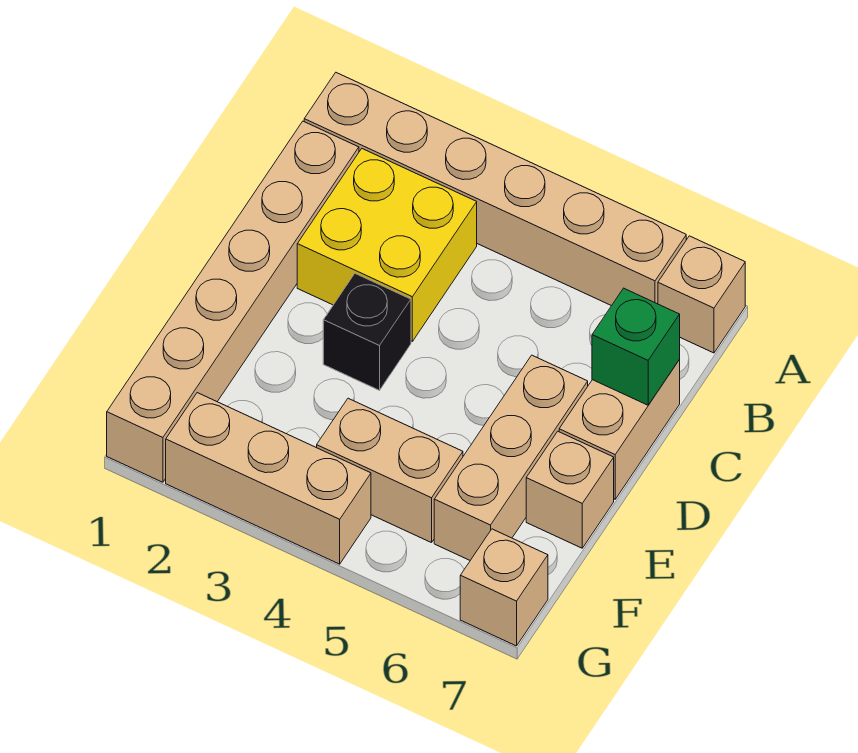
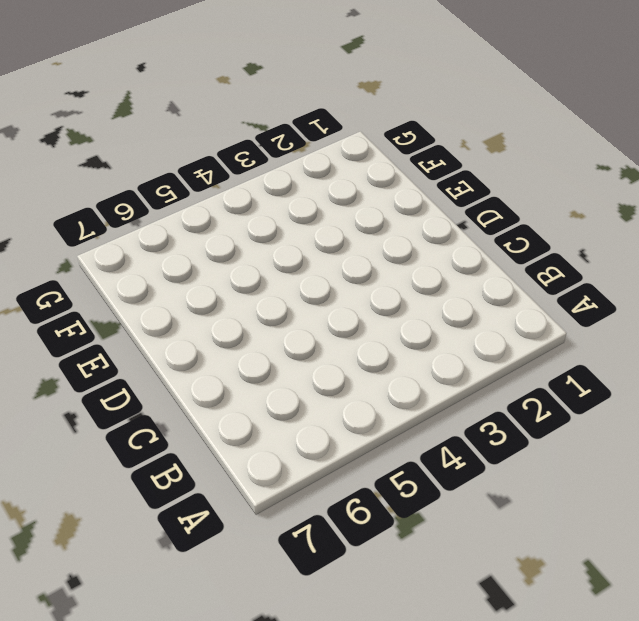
none -> tan brick A1:A6 level 1
none -> tan brick A7 level 1
none -> tan brick B1:G1 level 1

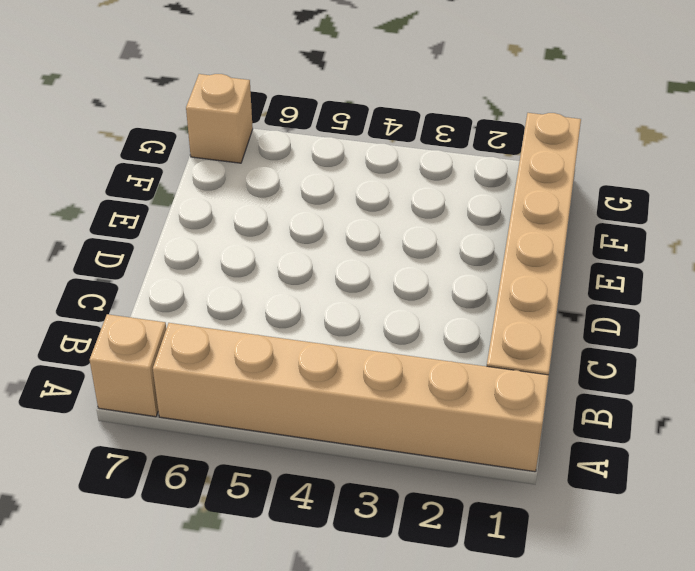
none -> yellow brick B2:C3 level 1
none -> tan brick C7:D7 level 1
none -> black brick D3 level 1

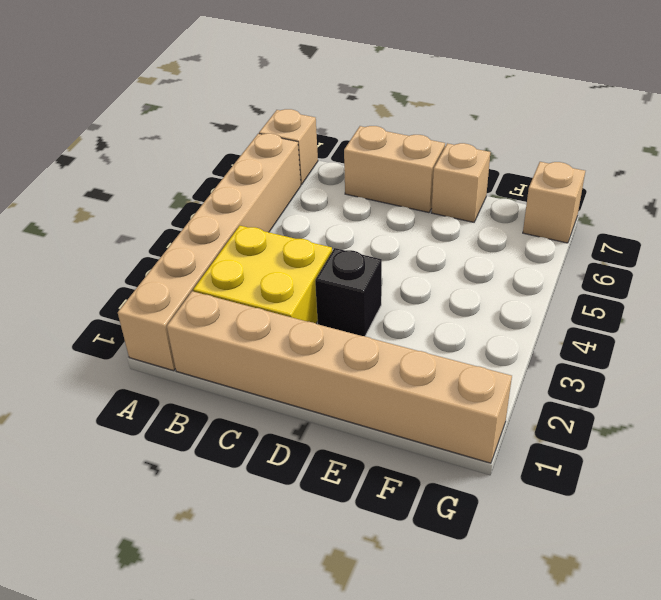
none -> tan brick D6:F6 level 1
none -> tan brick F4:F5 level 1
none -> tan brick G2:G4 level 1

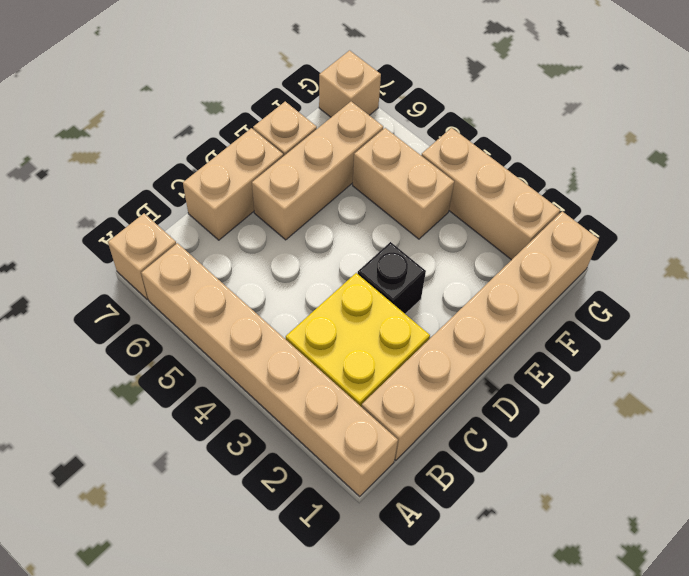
none -> green brick C7 level 2

